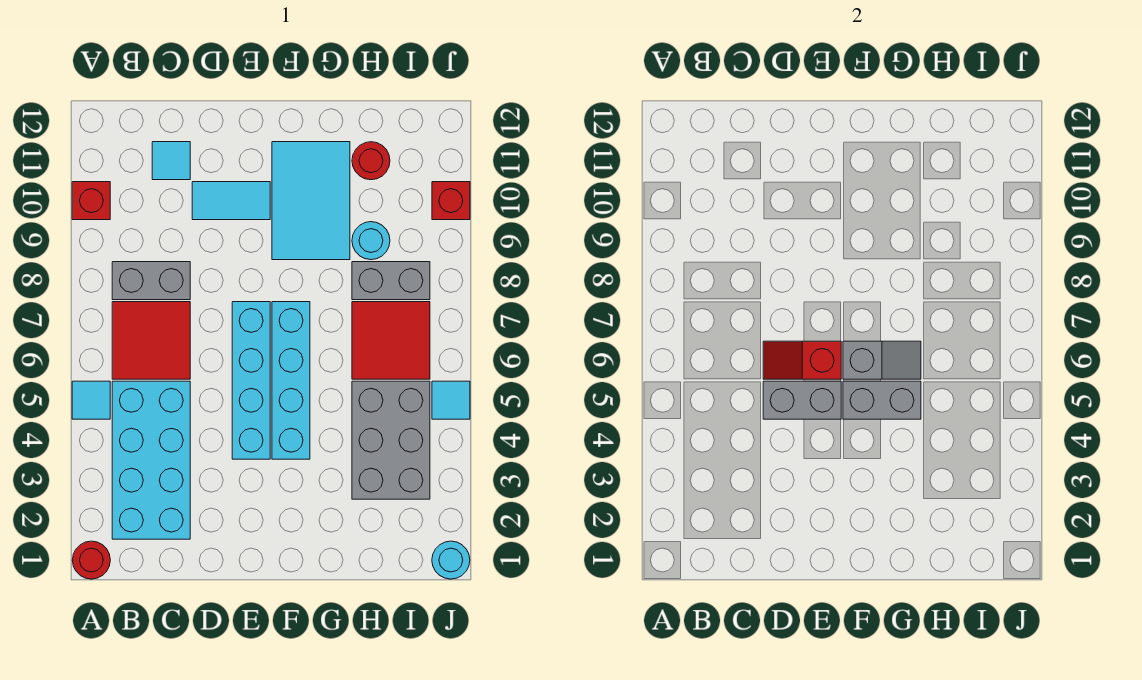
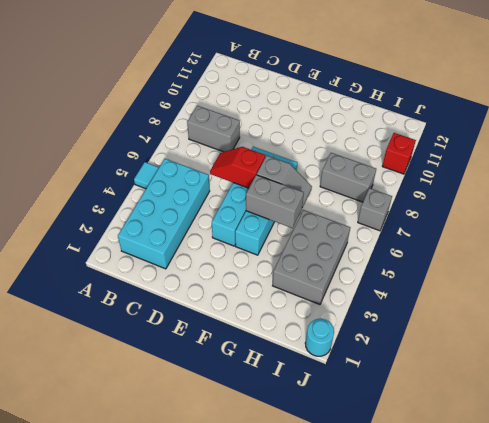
grey brick J7 level 1 -> none
none -> red round brick A1 level 1
none -> red brick A10 level 1
none -> red tile B6:C7 level 1

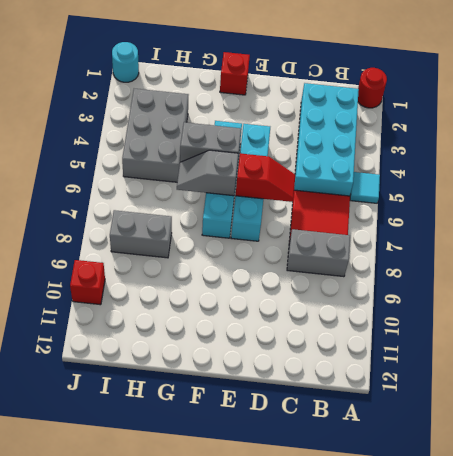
red brick F1 level 1 -> red brick A10 level 1
none -> cyan tile C11 level 1
none -> cyan tile D10:E10 level 1
none -> cyan tile F9:G11 level 1

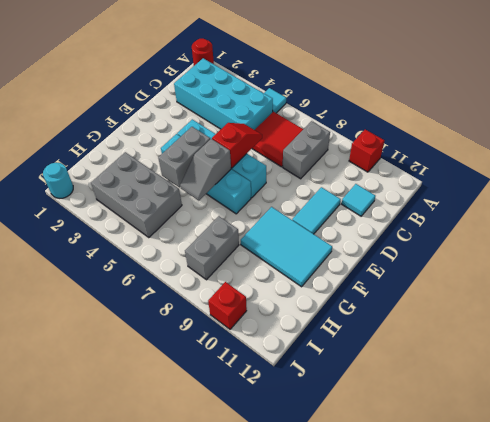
none -> red tile H6:I7 level 1
none -> cyan round brick H9 level 1
none -> red round brick H11 level 1

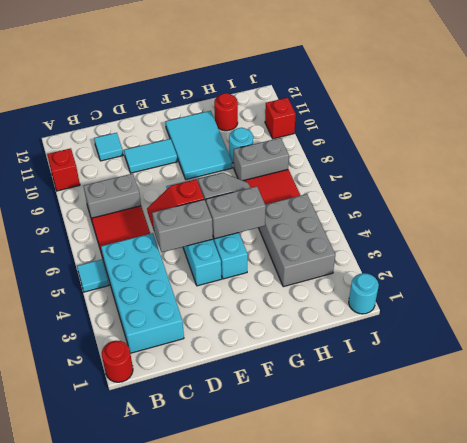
none -> cyan tile J5 level 1

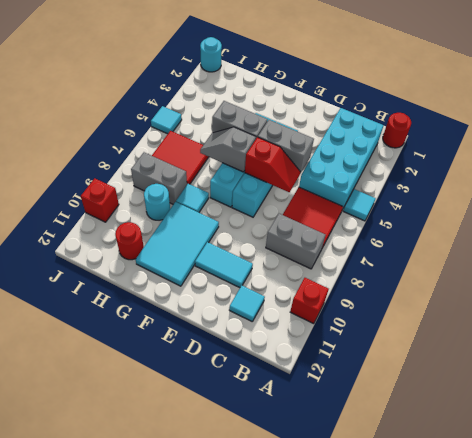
cyan tile G8 level 1 -> none
none -> grey brick H3:I5 level 1

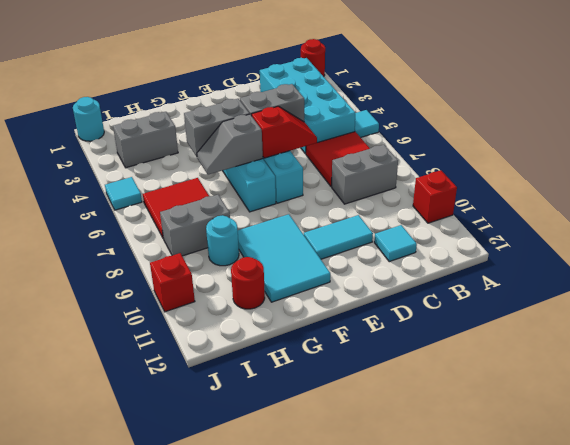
grey brick H3:I3 level 1 -> grey brick H3:I5 level 1

